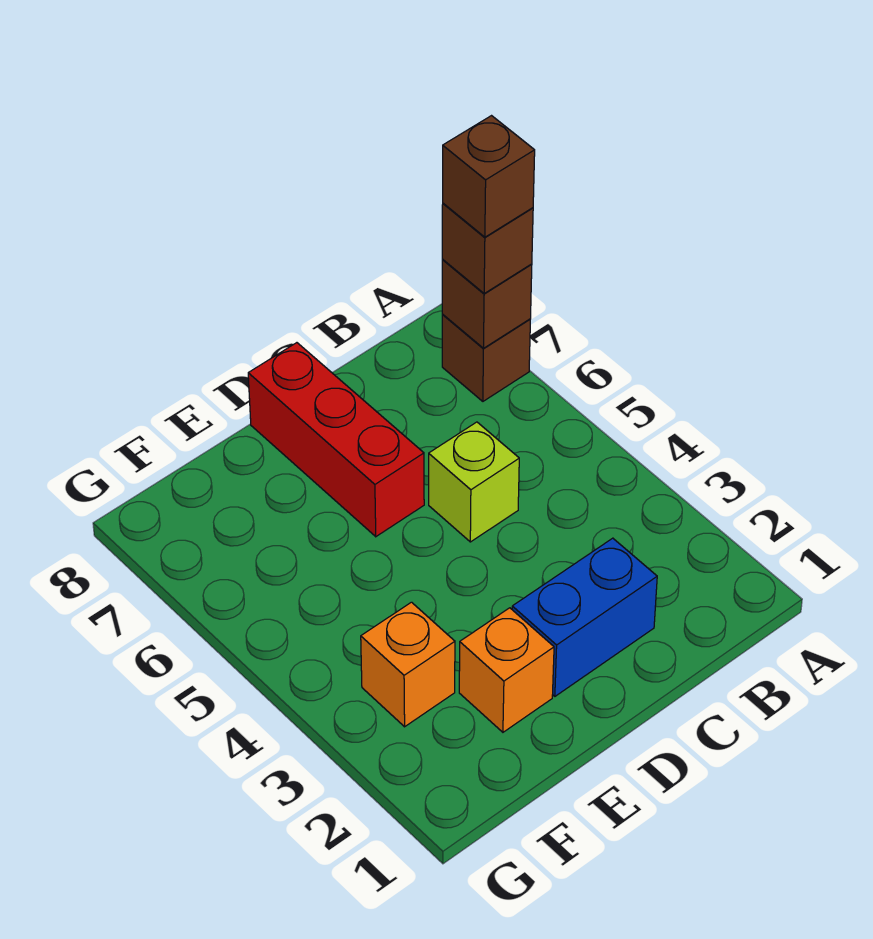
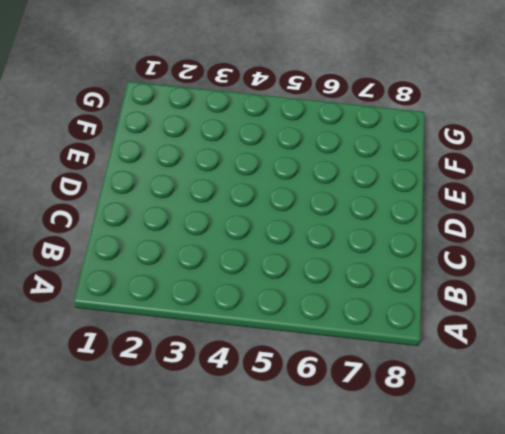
none -> brown brick A7 level 1
none -> blue brick C2:D2 level 1

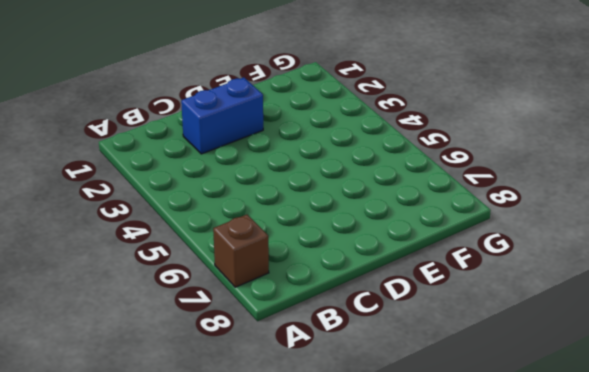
none -> lime brick C5 level 1
none -> red brick D6:D8 level 1

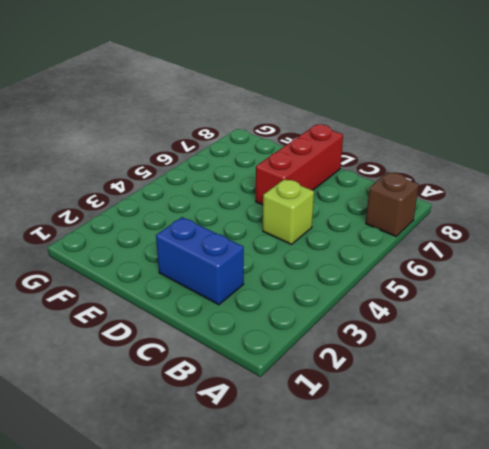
none -> orange brick E2 level 1
none -> orange brick F3 level 1

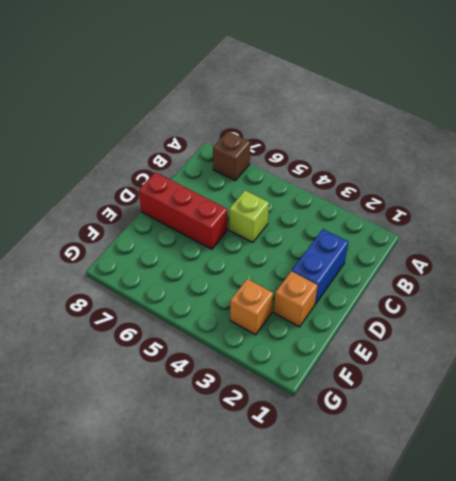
none -> brown brick A7 level 2
none -> brown brick A7 level 3

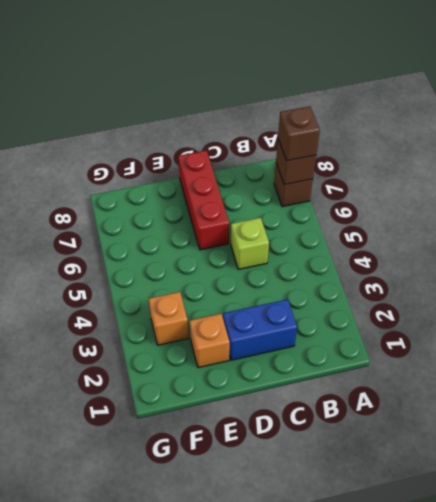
none -> brown brick A7 level 4

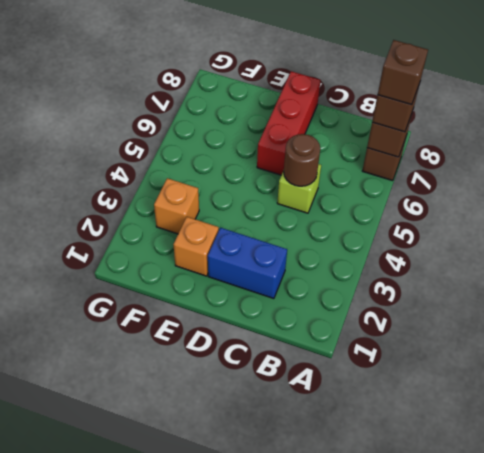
brown round brick C5 level 2 -> none

